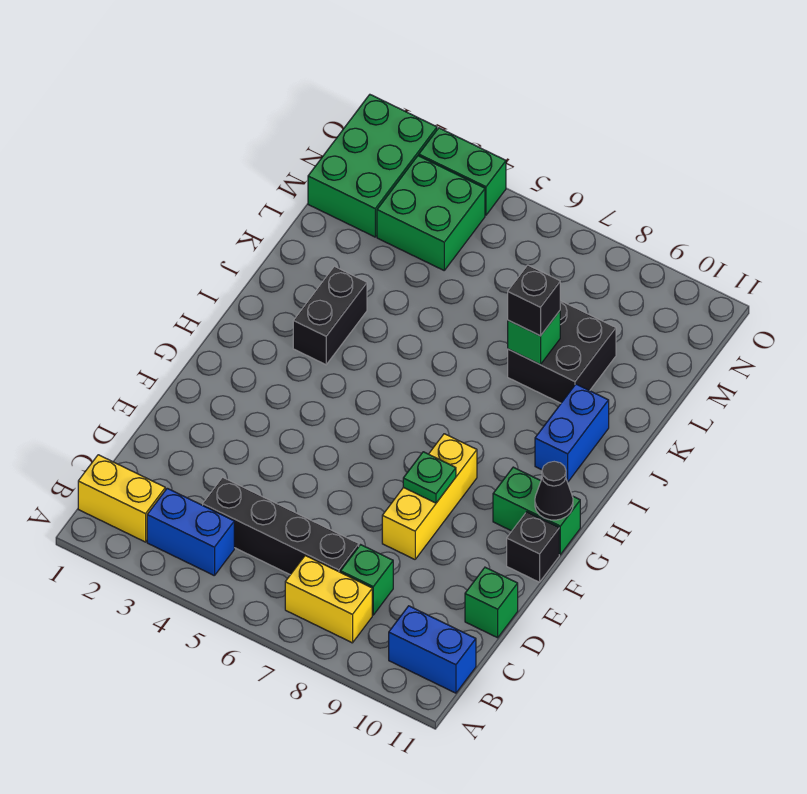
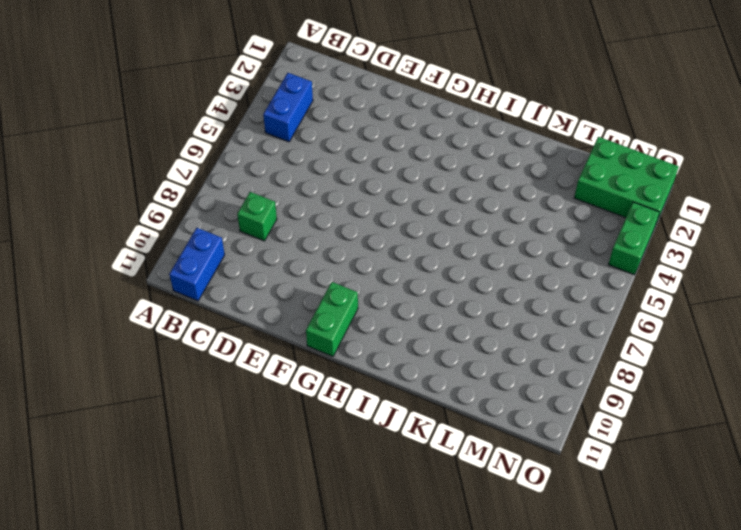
none -> yellow brick B1:B2 level 1
none -> yellow brick B7:B8 level 1
none -> black brick C4:C7 level 1

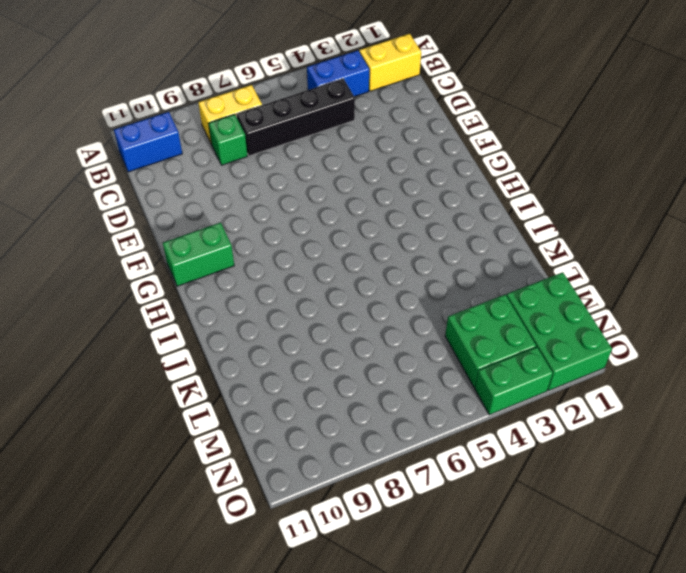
none -> green brick D11 level 1
none -> yellow brick E8:G8 level 1
none -> black brick F11 level 1

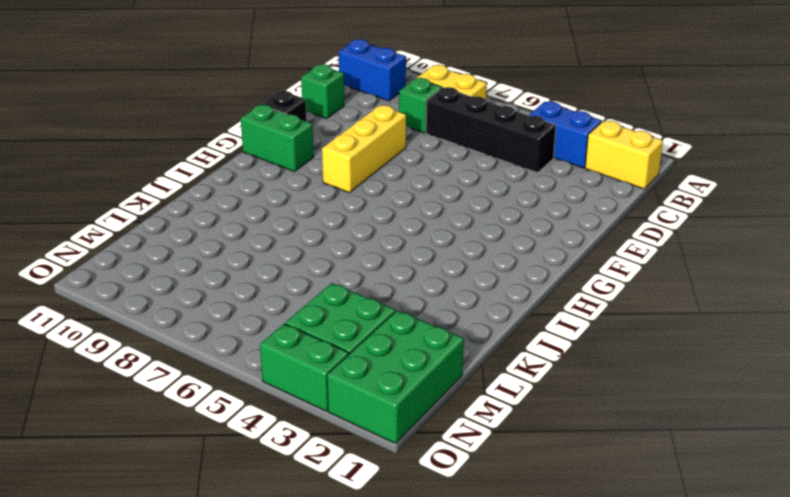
none -> black brick I3:J3 level 1
none -> blue brick I10:J10 level 1
none -> black brick K8:L9 level 1

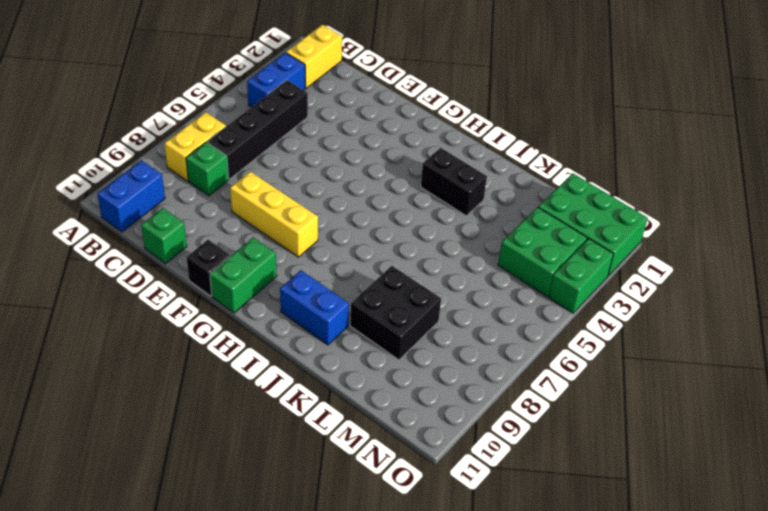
none -> green plate F8 level 2
none -> black cone G11 level 2
none -> green brick K8 level 2

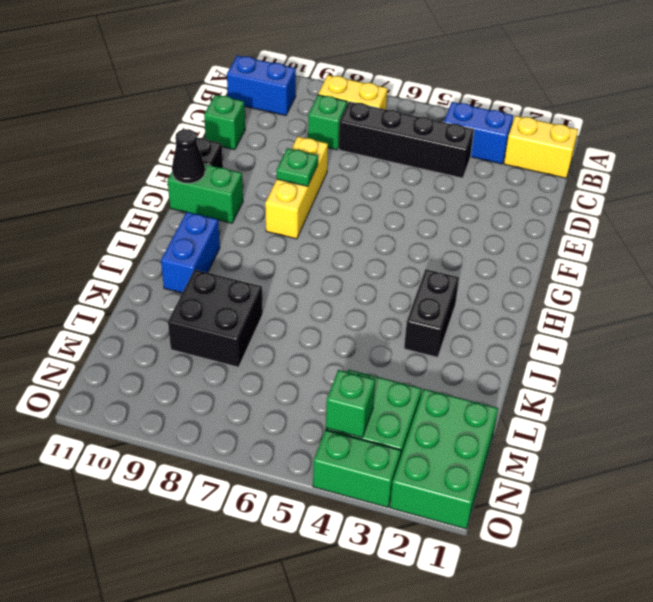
green brick N4 level 2 -> green brick K8 level 2
none -> black brick K8 level 3

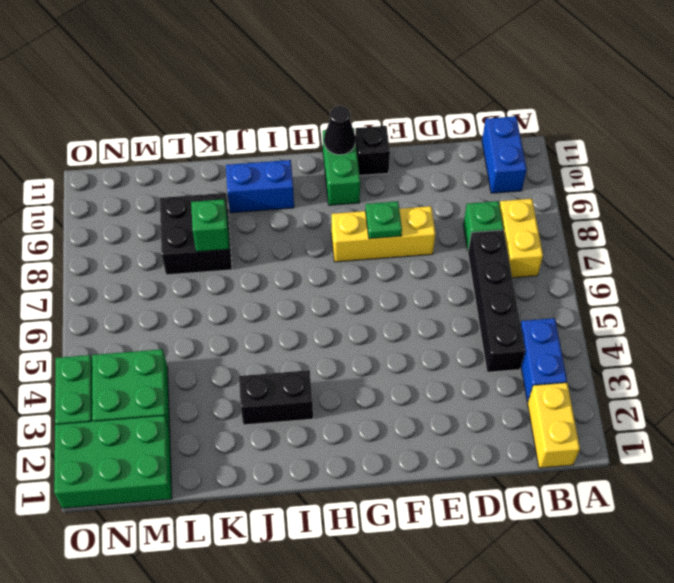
none -> green brick D11 level 1
none -> black brick K8 level 3

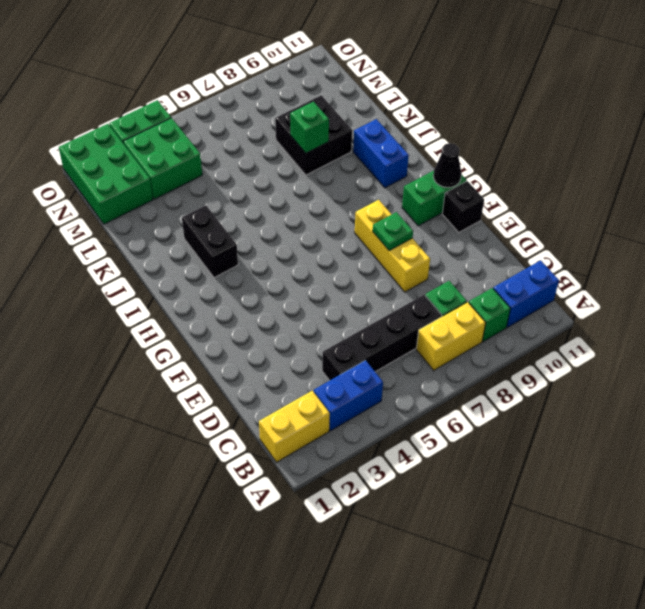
green brick B9 level 1 -> green brick D11 level 1
none -> black brick K8 level 3

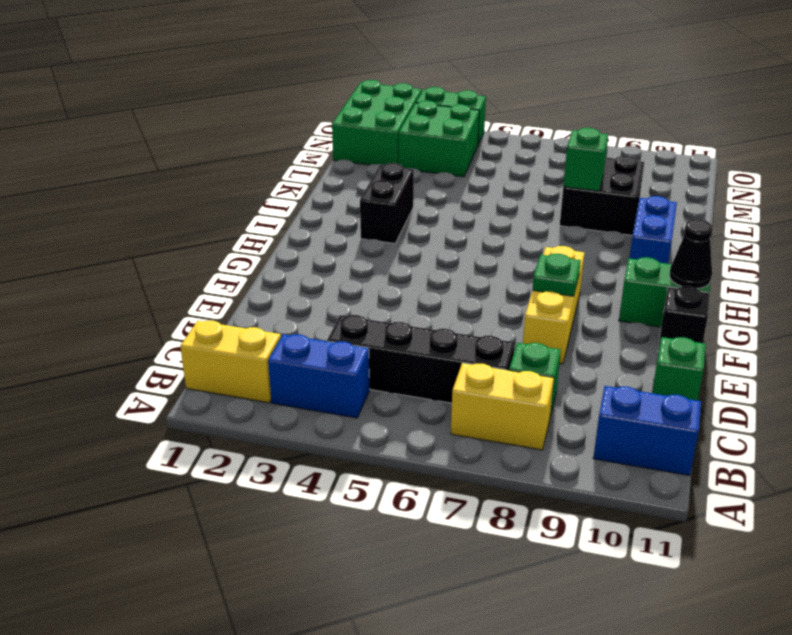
none -> black brick K8 level 3

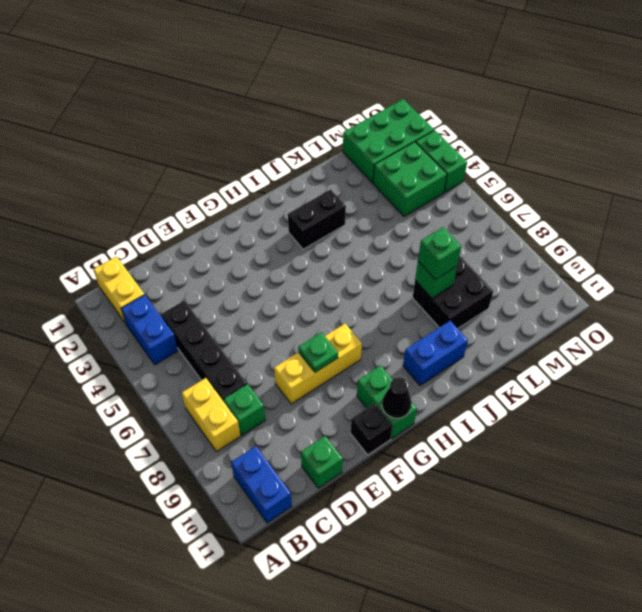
green brick K8 level 3 -> black brick K8 level 3

